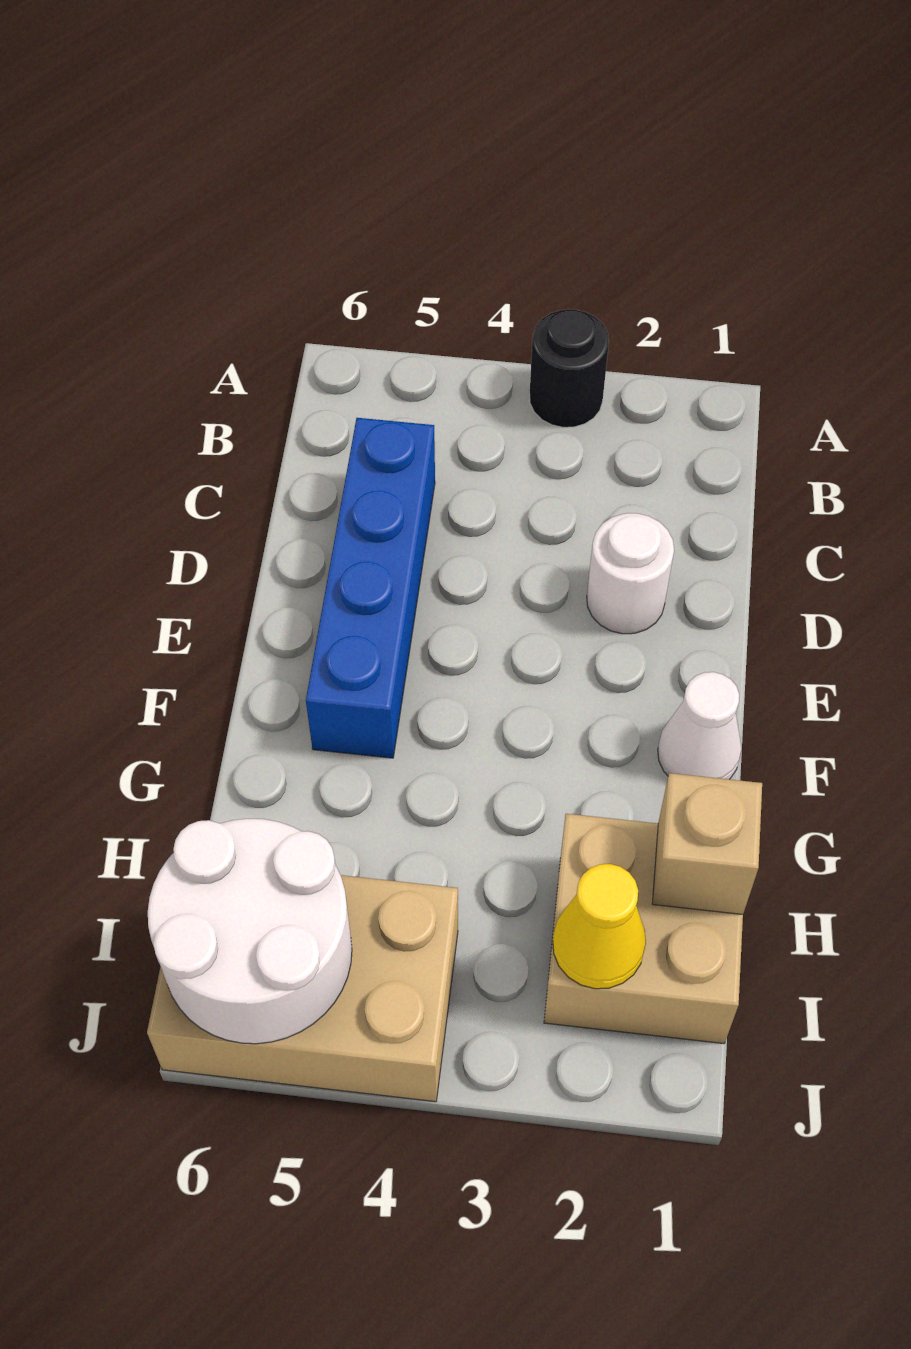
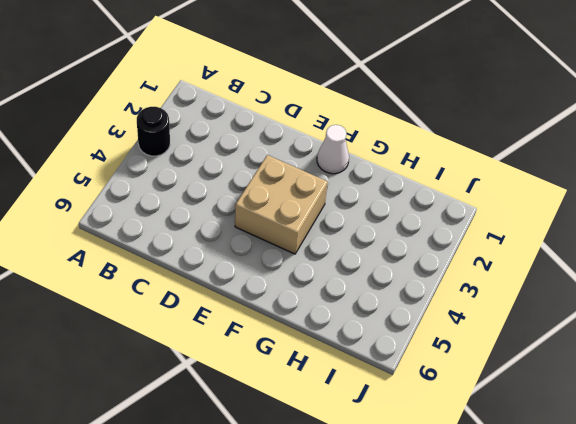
tan brick E3:F4 level 1 -> tan brick H1:I2 level 1
none -> blue brick C5:F5 level 1
none -> white round brick D2 level 1

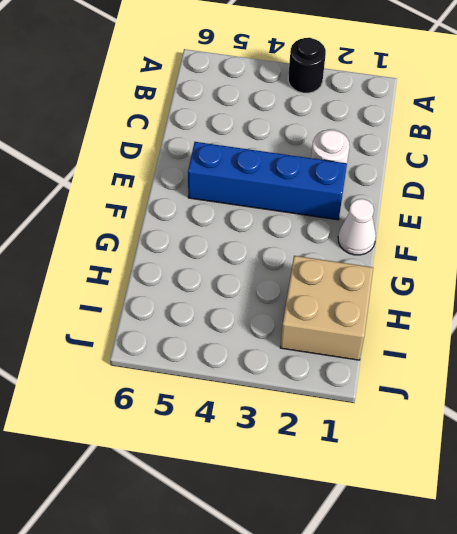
blue brick E2:E5 level 1 -> blue brick C5:F5 level 1
none -> tan brick I4:J6 level 1
none -> tan brick H1 level 2

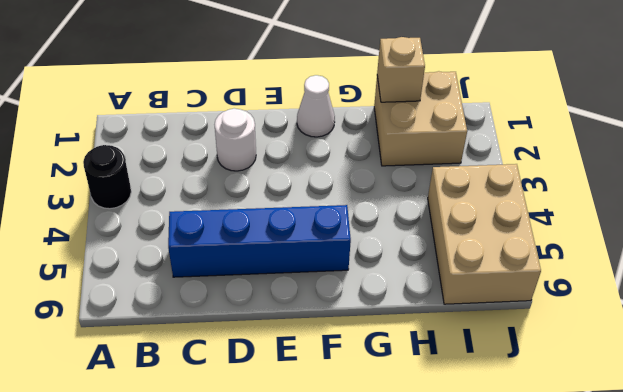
none -> yellow cone I2 level 2
none -> white round brick I5:J6 level 2

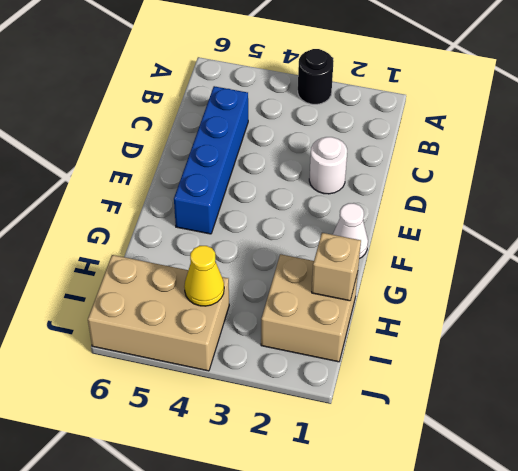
yellow cone I4 level 2 -> yellow cone I2 level 2
none -> white round brick I5:J6 level 2

